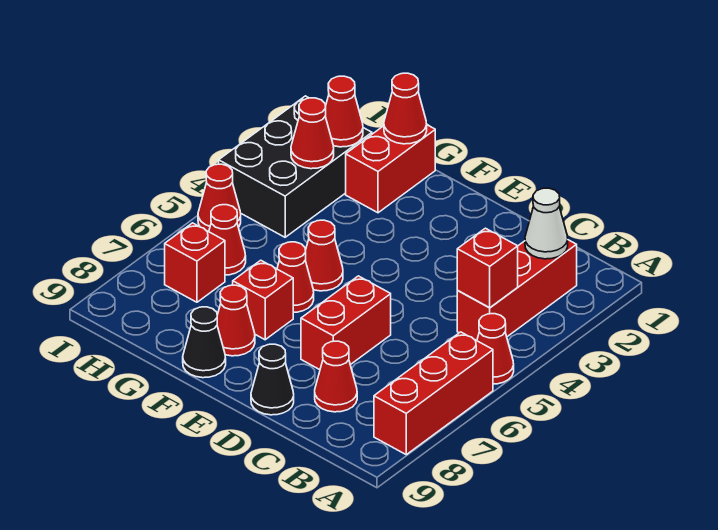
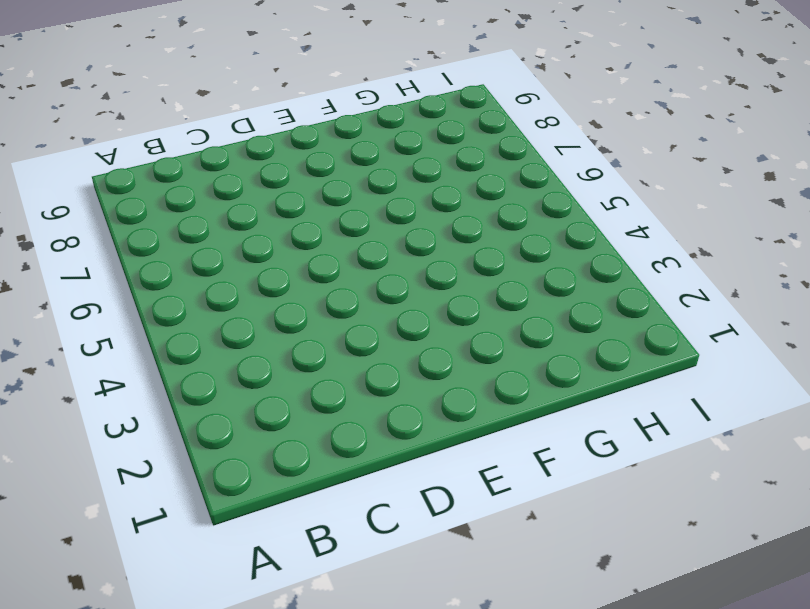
none -> red cone A5 level 1
none -> red brick A6:A8 level 1
none -> red brick B2:B4 level 1

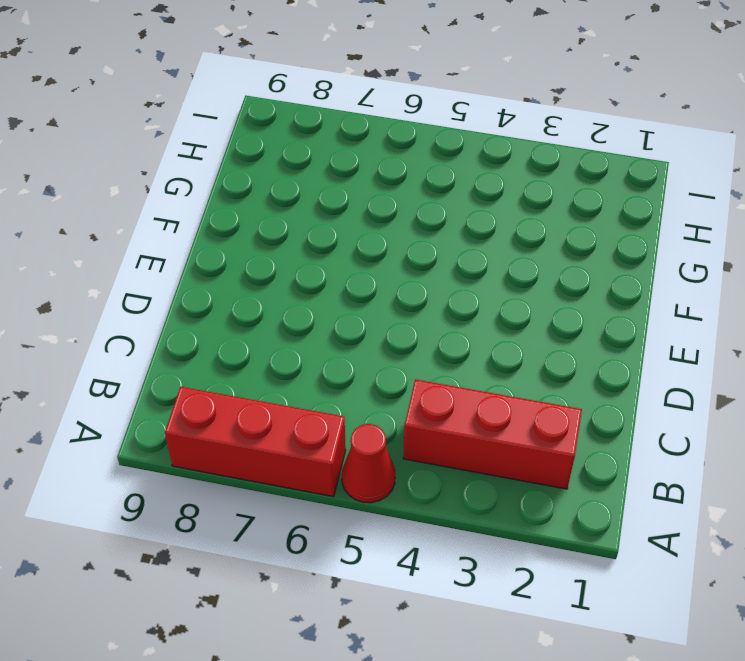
none -> red cone C8 level 1
none -> red brick D6:D7 level 1
none -> black cone D9 level 1

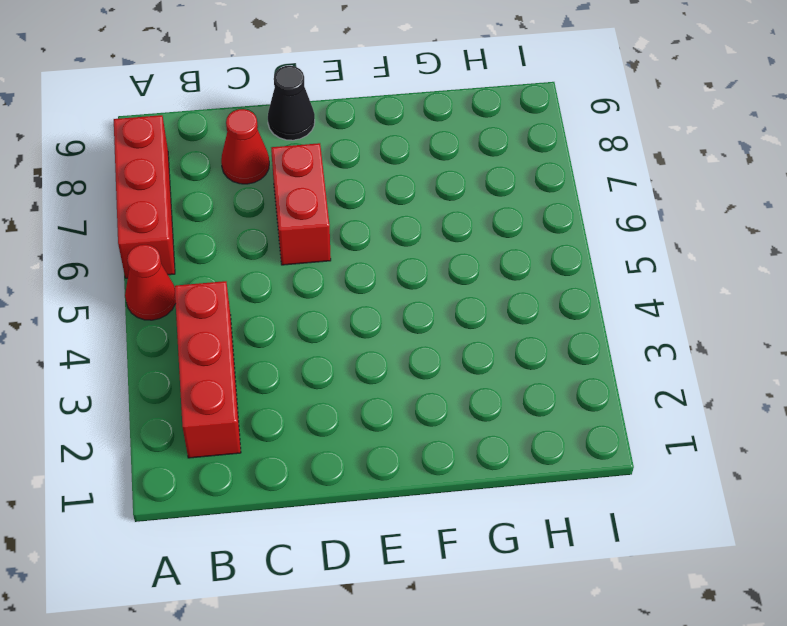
none -> red cone F5 level 1
none -> red cone F6 level 1
none -> red brick F7 level 1

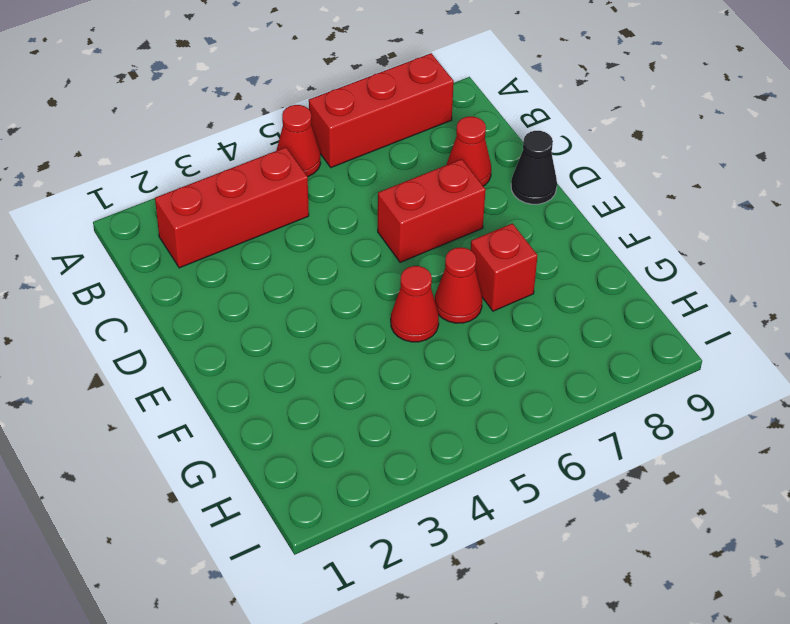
none -> red cone F8 level 1
none -> black cone F9 level 1
none -> red brick G1:G2 level 1

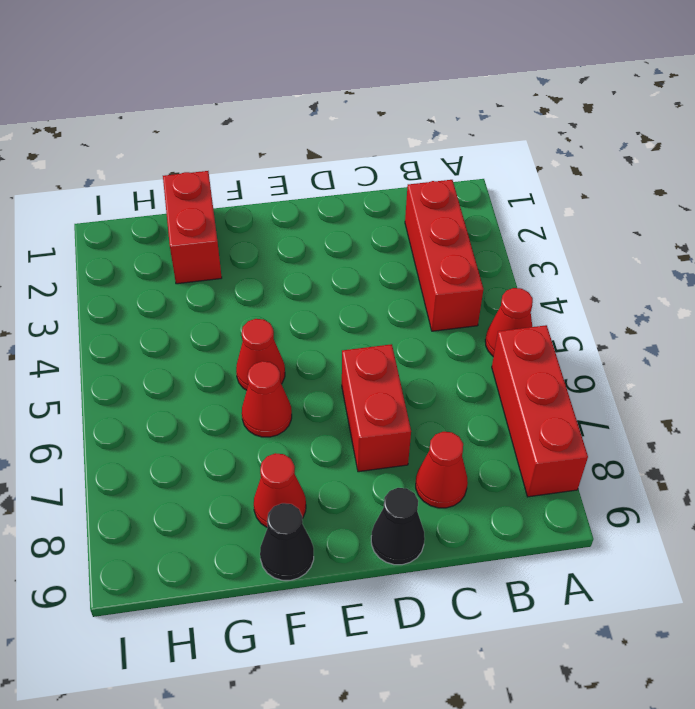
none -> red brick F7 level 1
none -> black brick H2:I4 level 1
none -> red cone H6 level 1

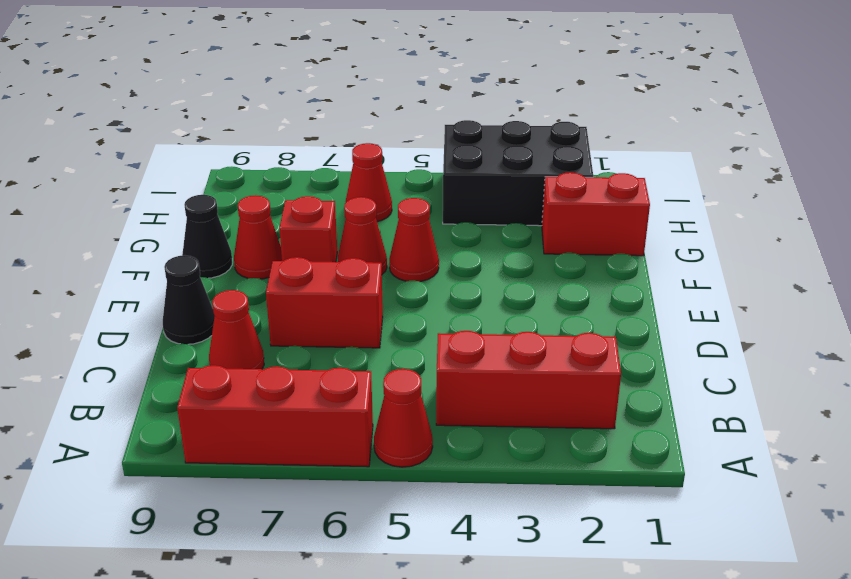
none -> red brick H7 level 1
none -> red cone I5 level 1
none -> white cone B2 level 2

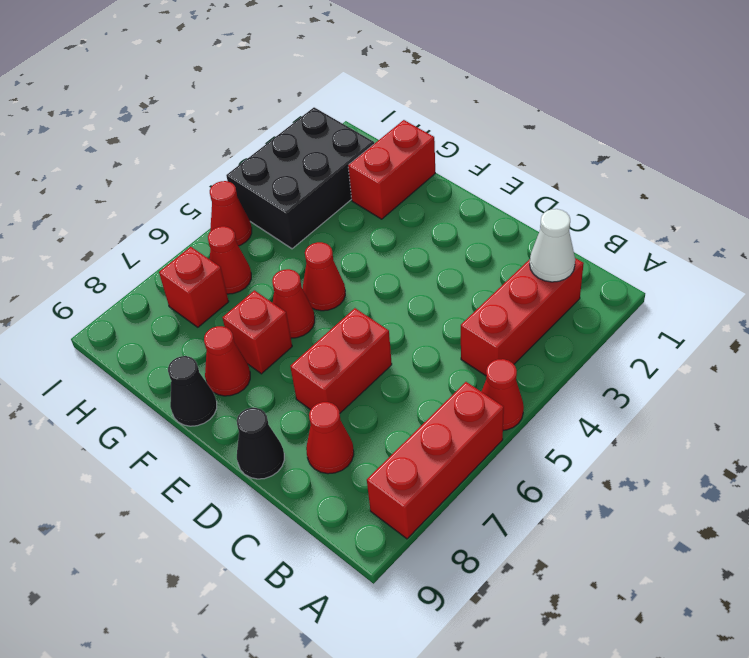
none -> red brick B4 level 2
none -> red cone G1 level 2
none -> red cone H2 level 2

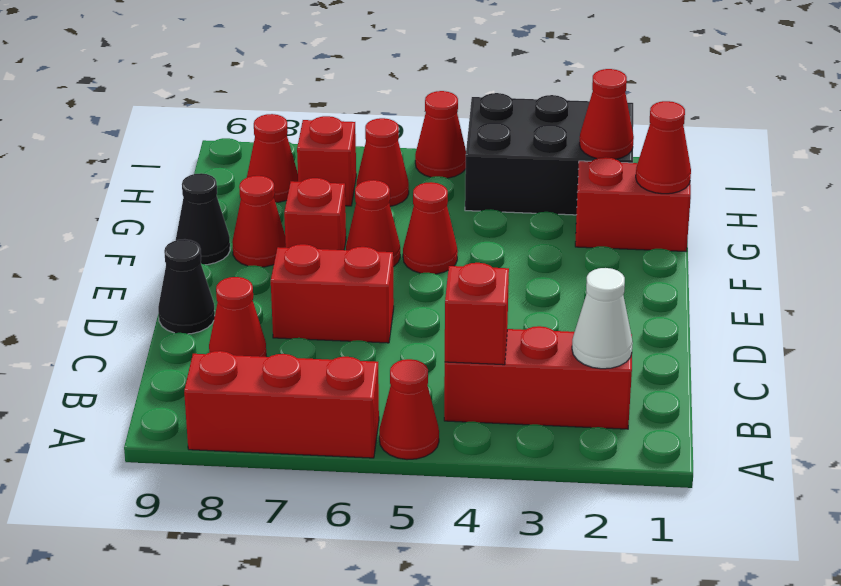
red cone H8 level 1 -> red cone H3 level 2

